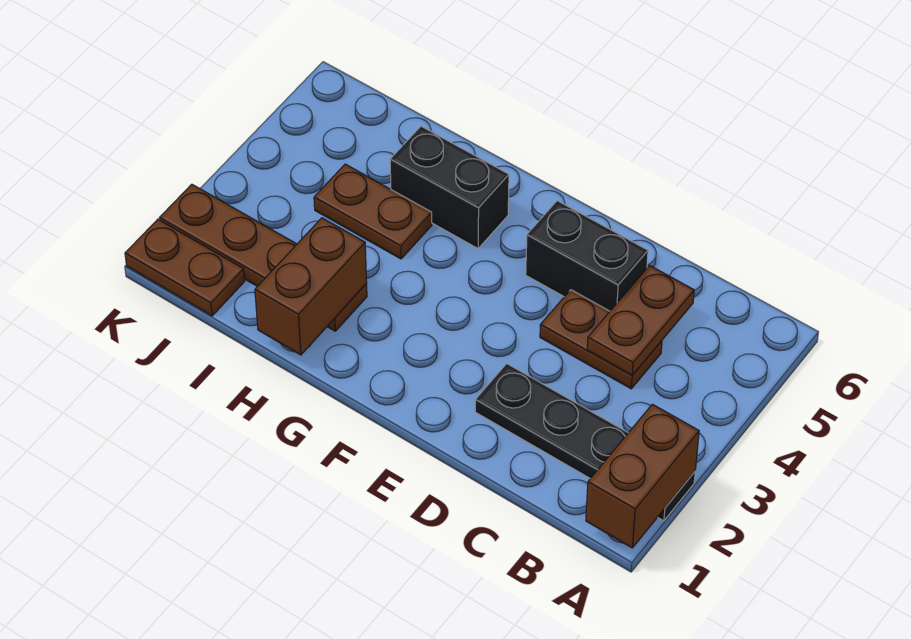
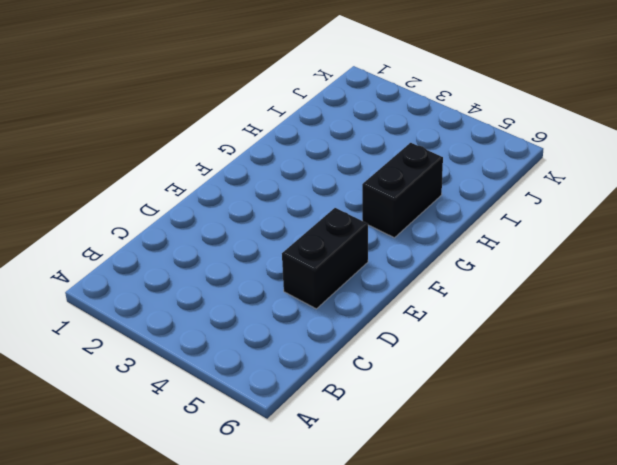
none -> black plate A2:D2 level 1
none -> brown plate C4:D4 level 1

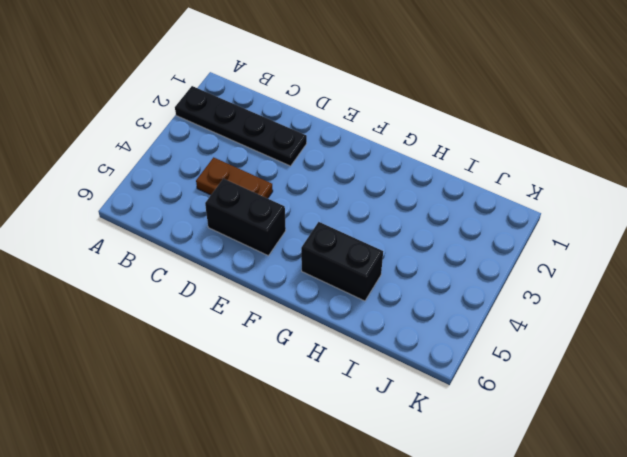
none -> brown plate H2:K2 level 1
none -> brown plate H4:I4 level 1

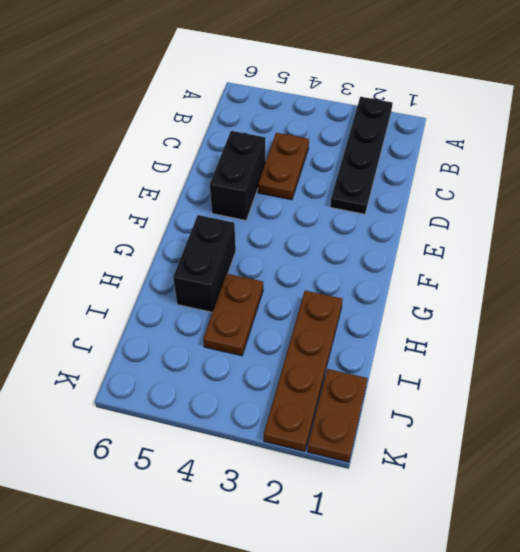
none -> brown brick A1:A2 level 2
none -> brown plate C4:C5 level 2

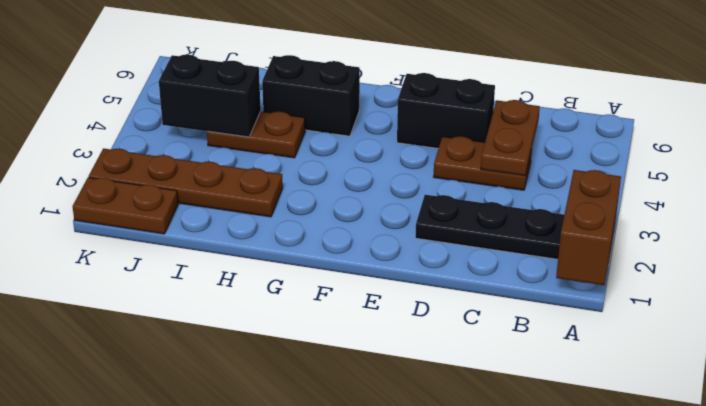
black brick I4:J4 level 2 -> none
none -> brown brick H1:H2 level 2

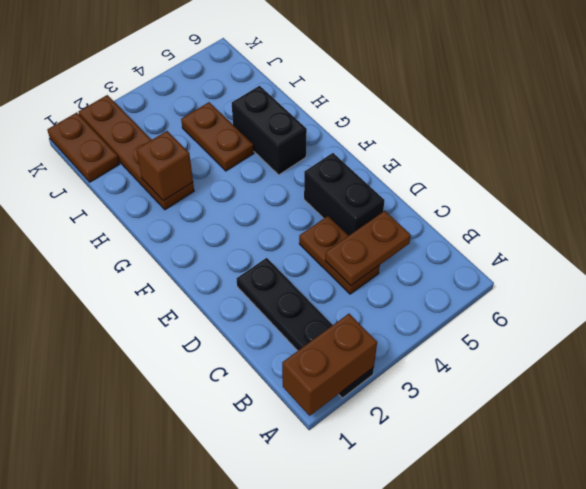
brown brick H2 level 2 -> brown brick H1:H2 level 2

